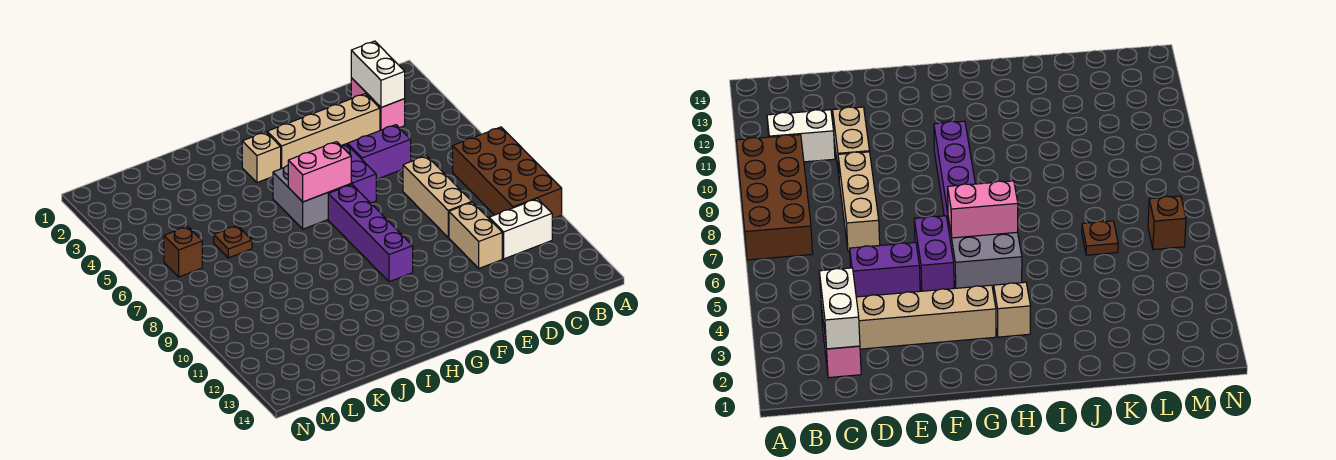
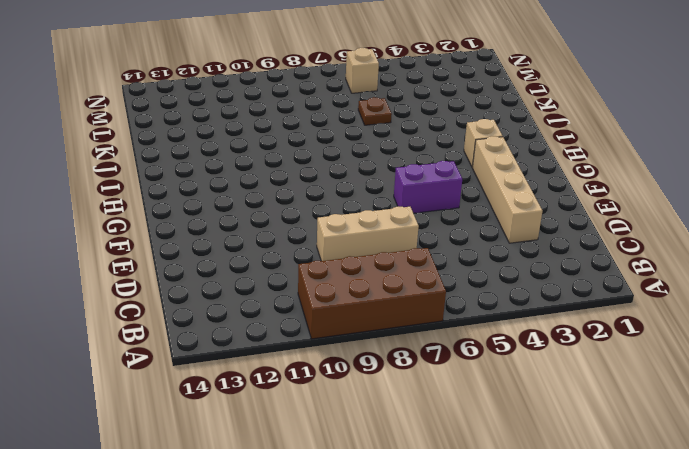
tan brick M6 level 1 -> brown brick M6 level 1
none -> white brick B11:C11 level 1
none -> pink brick C2:C3 level 1
none -> purple brick D5:E5 level 1

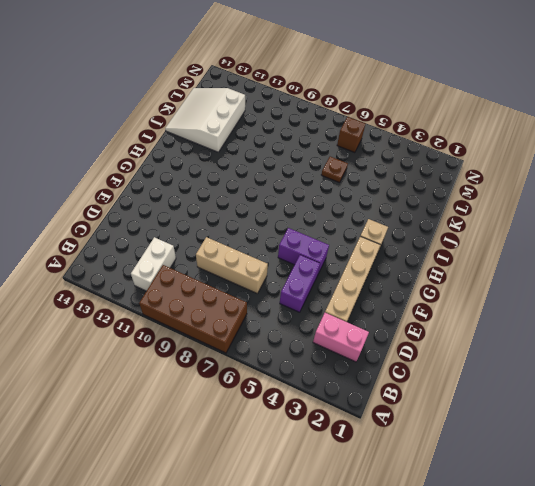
white slope J12:L14 level 1 top 12 -> none
none -> tan brick D10:D11 level 1
none -> grey brick G5:H6 level 1
none -> purple brick G7:G10 level 1

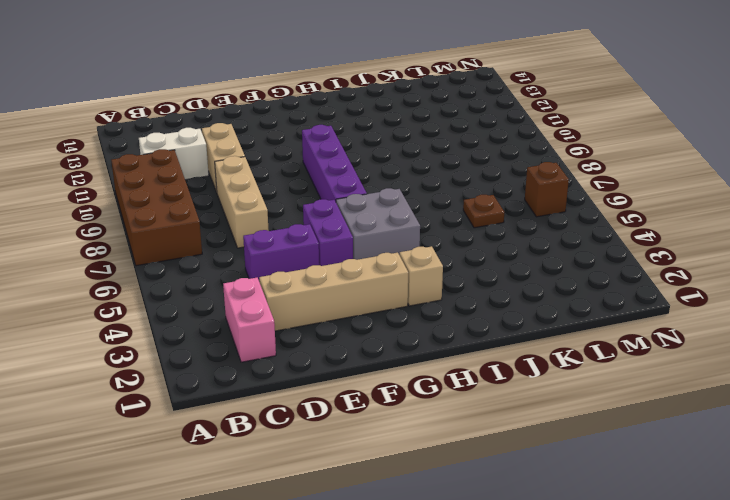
none -> white brick C2:C3 level 2
none -> pink brick G6:H6 level 2

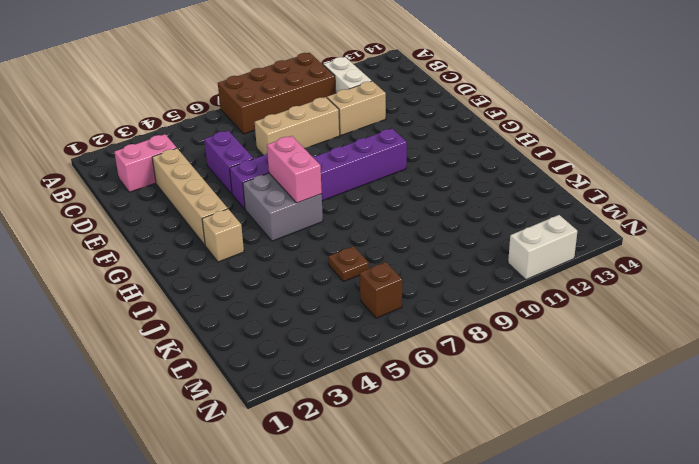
white brick N11:N12 level 1 -> white brick C2:C3 level 2

